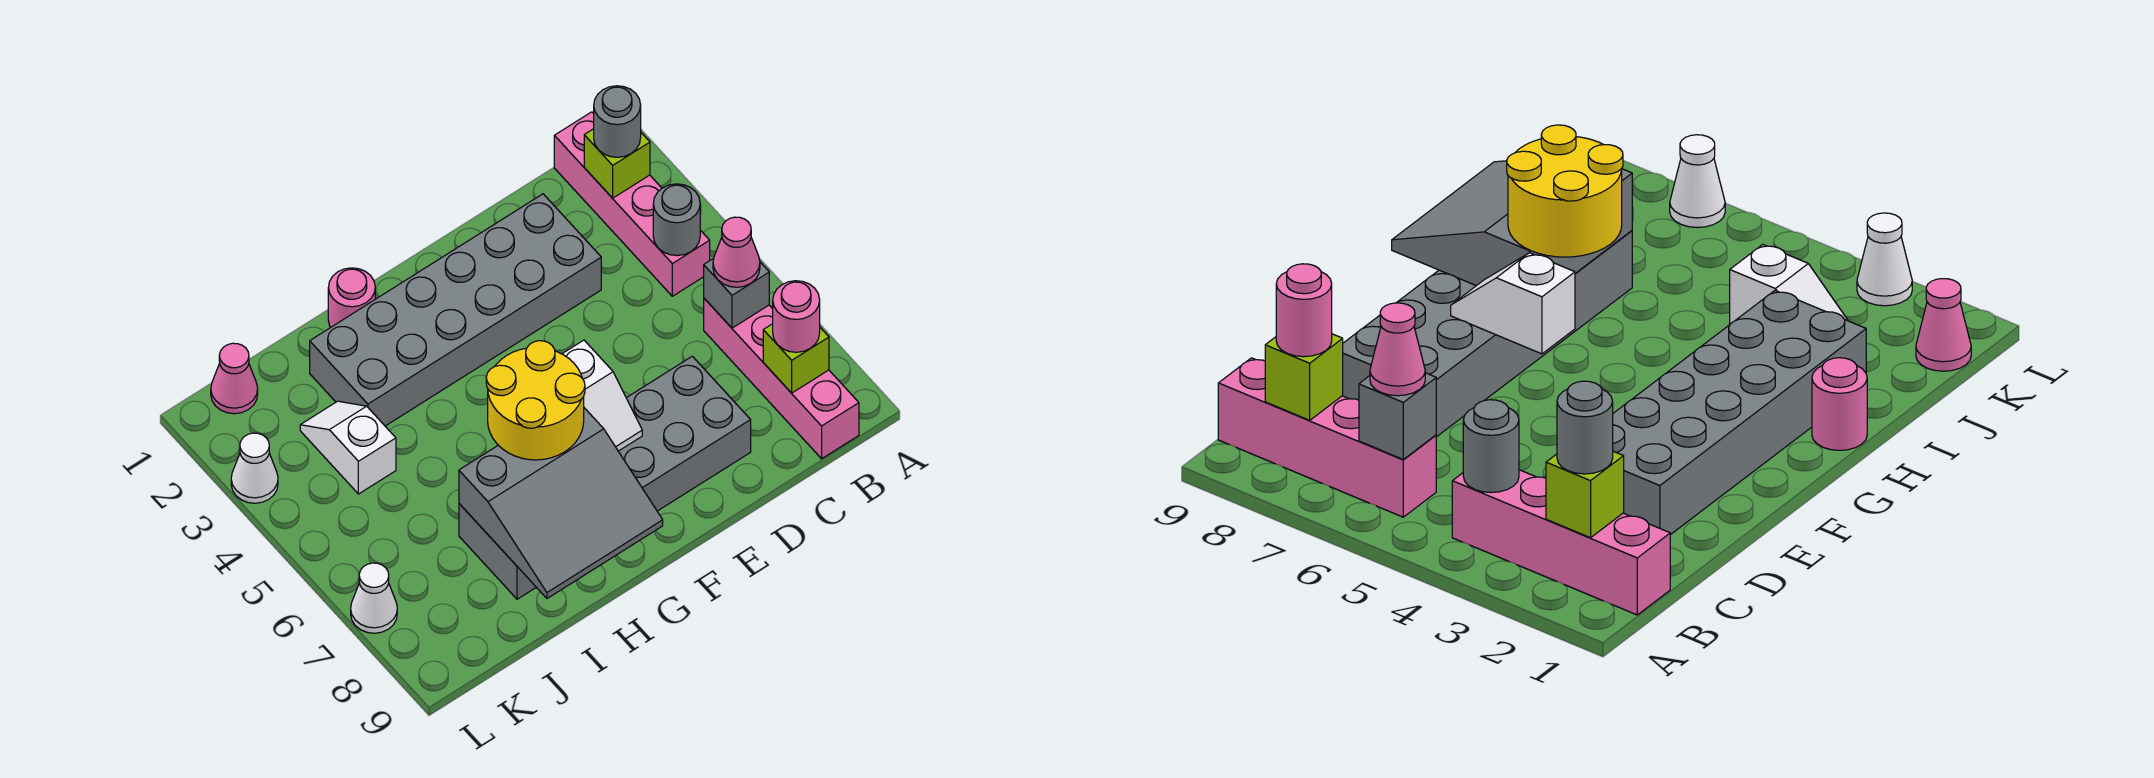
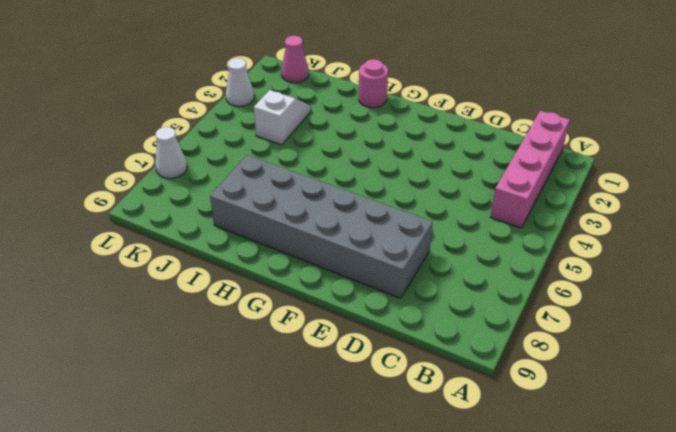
none -> pink brick B6:B9 level 1
none -> grey brick D2:I3 level 1
none -> lime brick B2 level 2

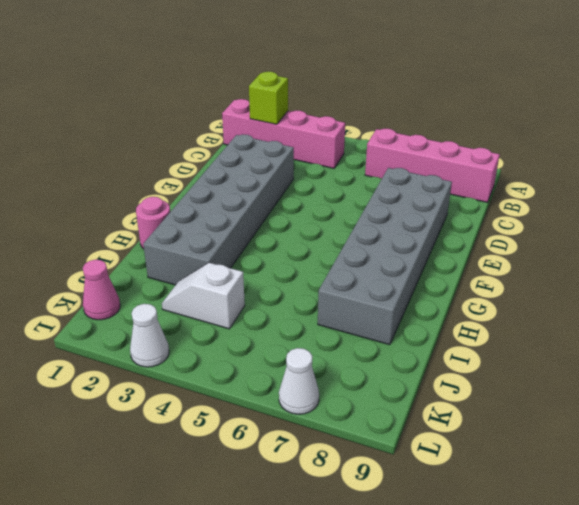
none -> grey round brick B4 level 2
none -> grey brick B6 level 2
none -> lime brick B8 level 2

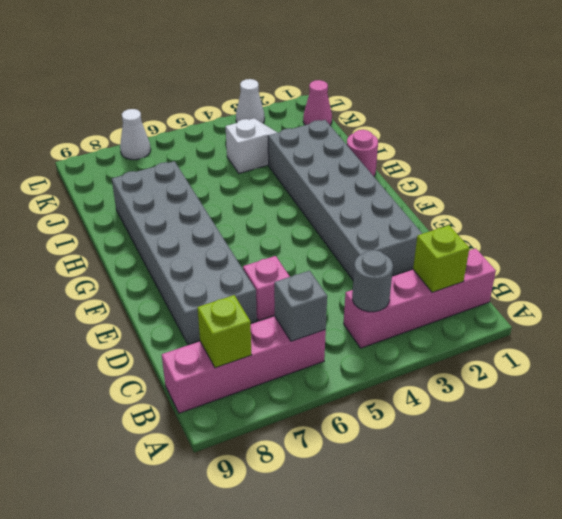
pink brick D6 level 1 -> none
none -> white slope F6:F7 level 2 top 6
none -> grey slope G7:I9 level 2 top 7
none -> grey round brick B2 level 3

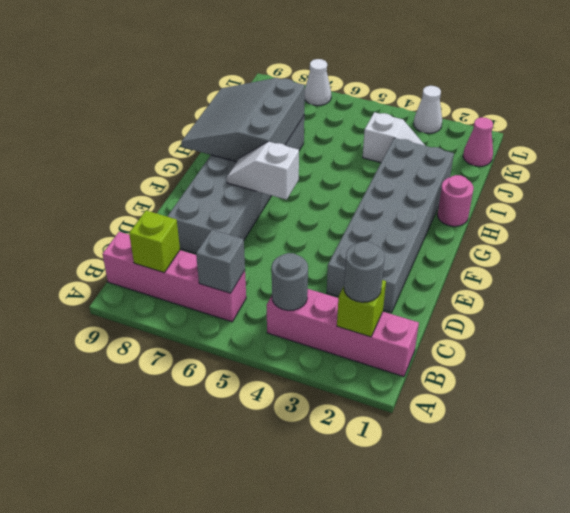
none -> pink cone B6 level 3
none -> pink round brick B8 level 3
none -> yellow round brick G6:H7 level 3

